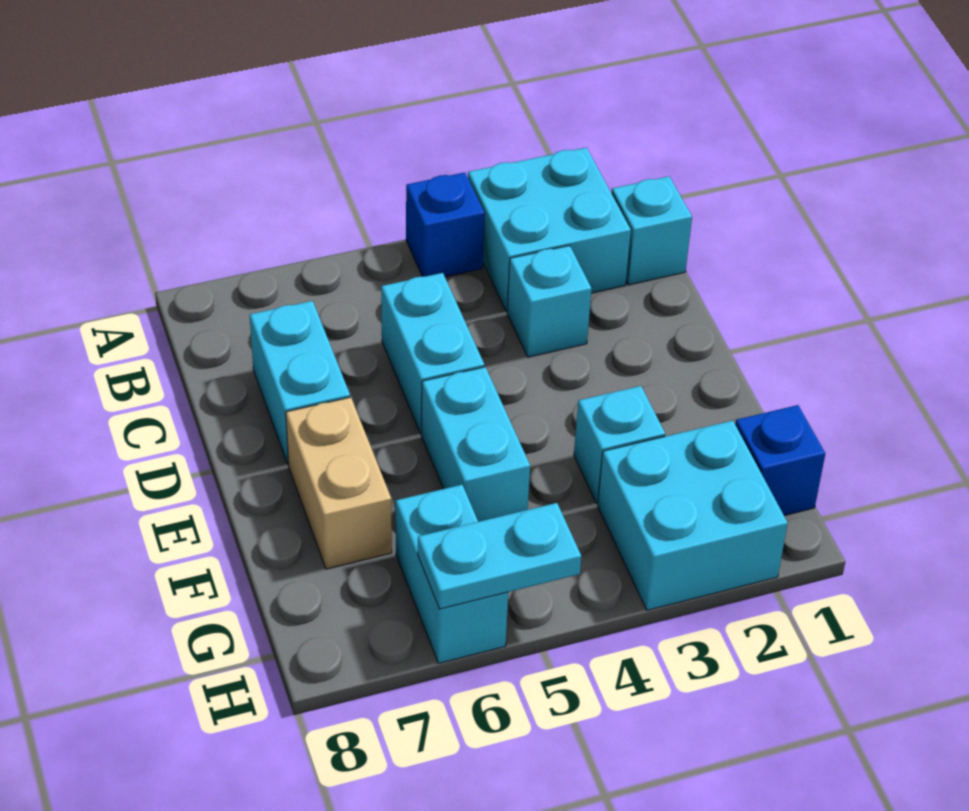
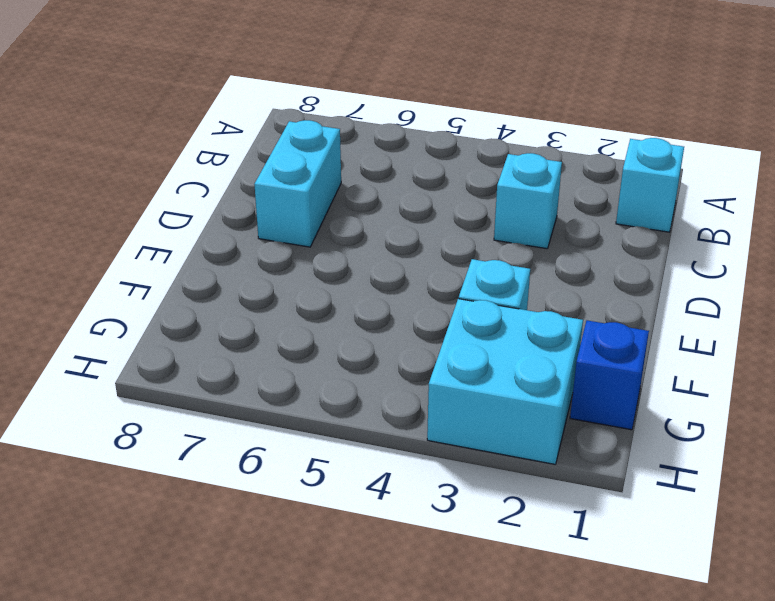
none -> cyan brick A2:B3 level 1
none -> blue brick A4 level 1
none -> cyan brick C5:D5 level 1

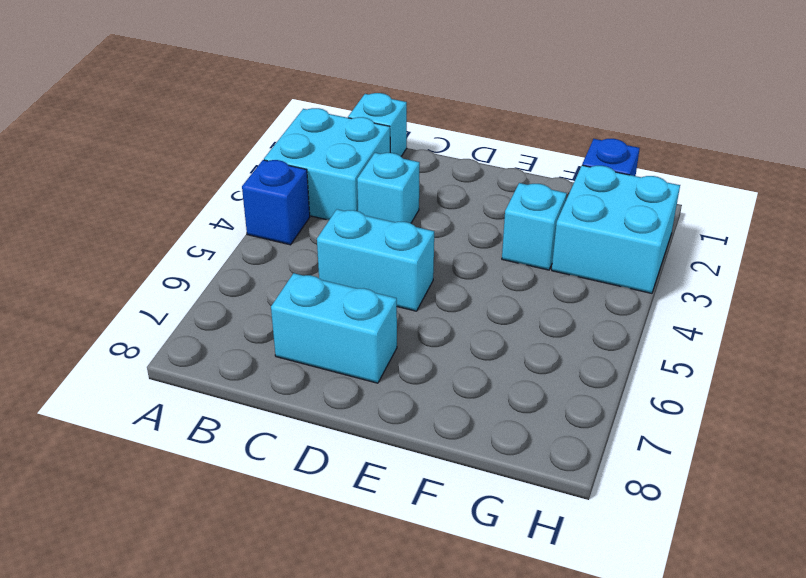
none -> cyan brick E5:F5 level 1
none -> tan brick E7:F7 level 1
none -> cyan brick G6:H6 level 1

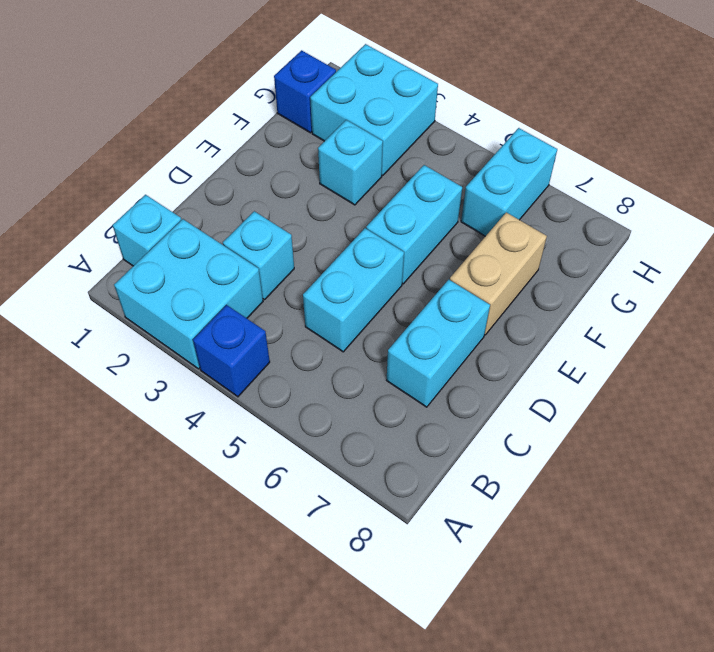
none -> cyan plate H5:H6 level 2

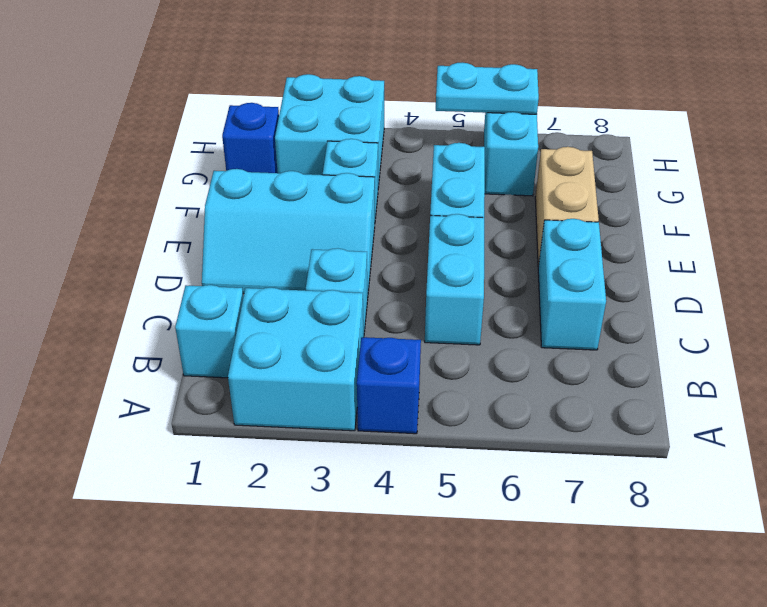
cyan slope D1:E3 level 1 top E -> none

